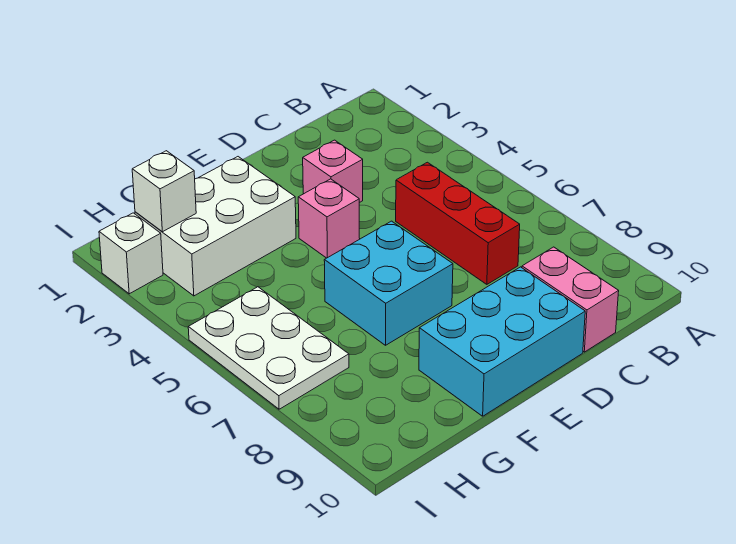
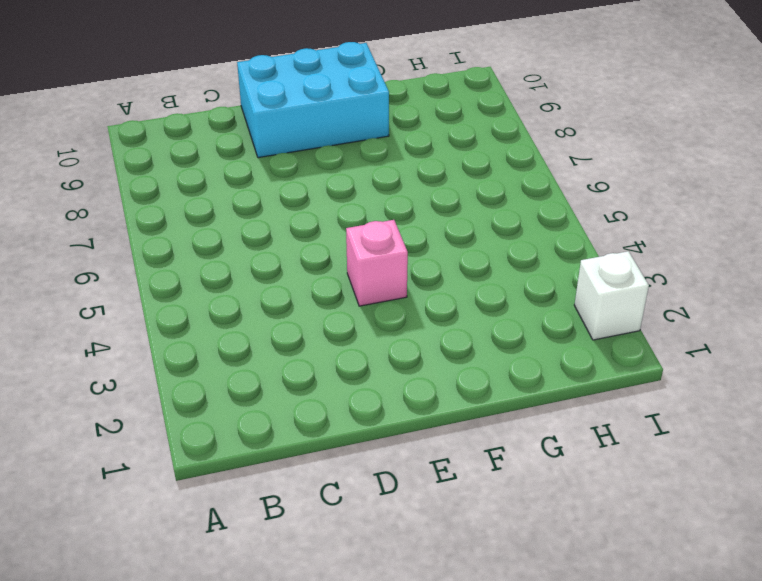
none -> red brick C5:C7 level 1
none -> pink brick C9:C10 level 1

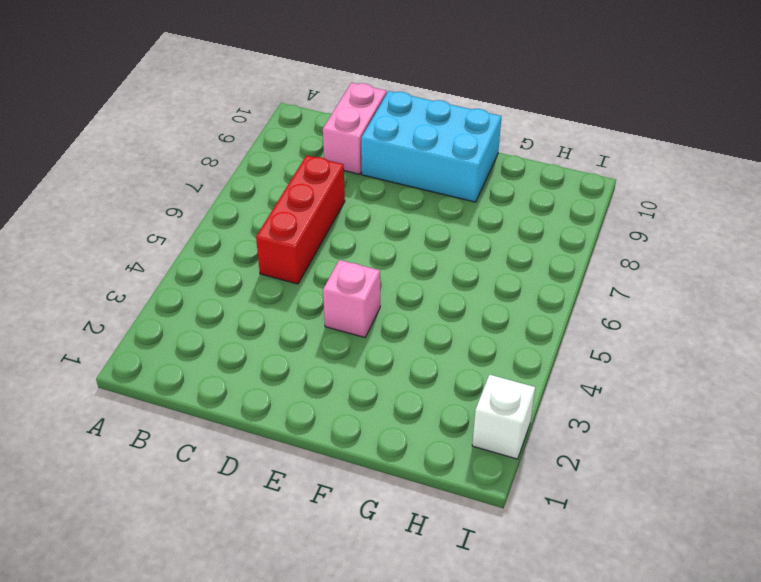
none -> pink brick D3 level 1
none -> cyan brick E6:F7 level 1

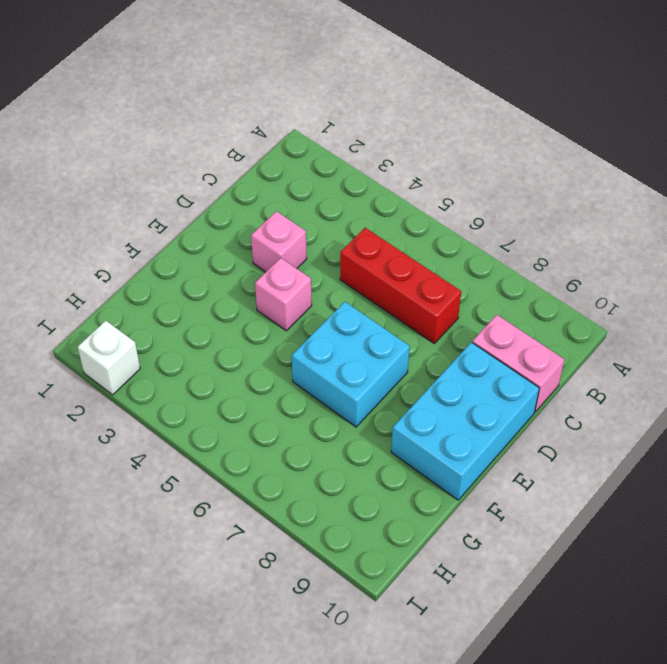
none -> white brick F2:H3 level 1
none -> white plate H5:I7 level 1

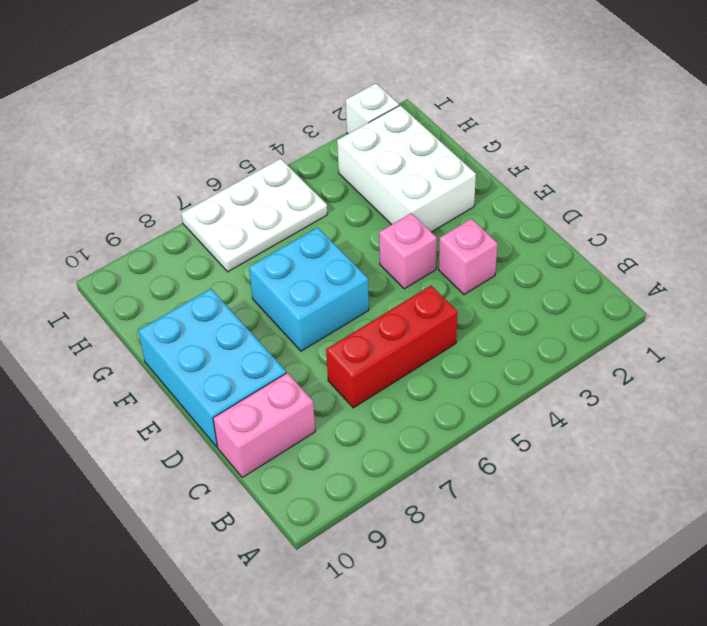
none -> white brick H2 level 2

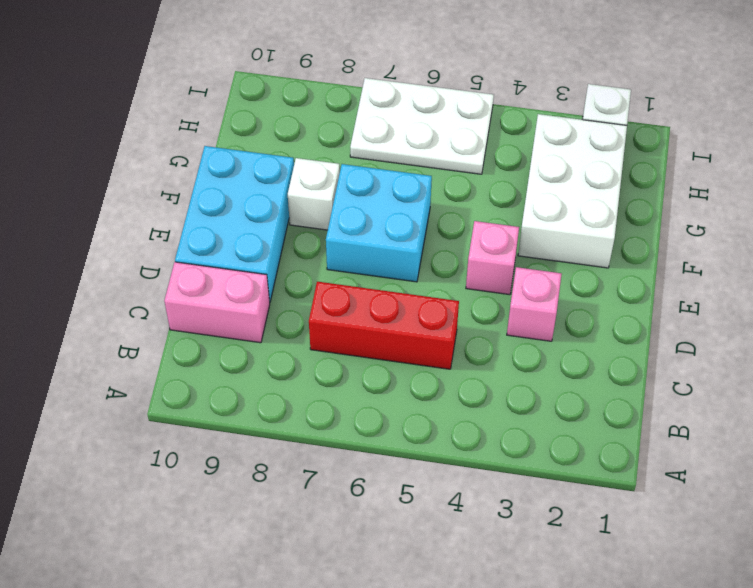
white brick F8 level 1 -> white brick H2 level 2

